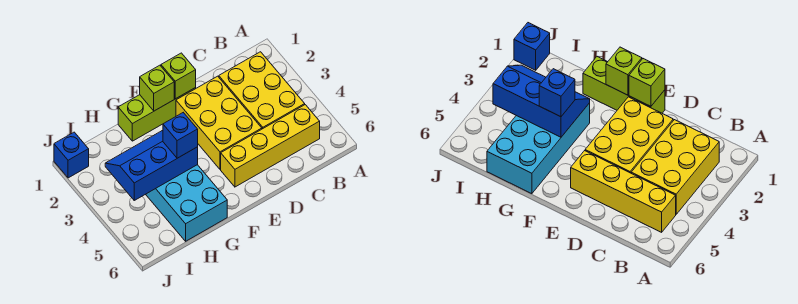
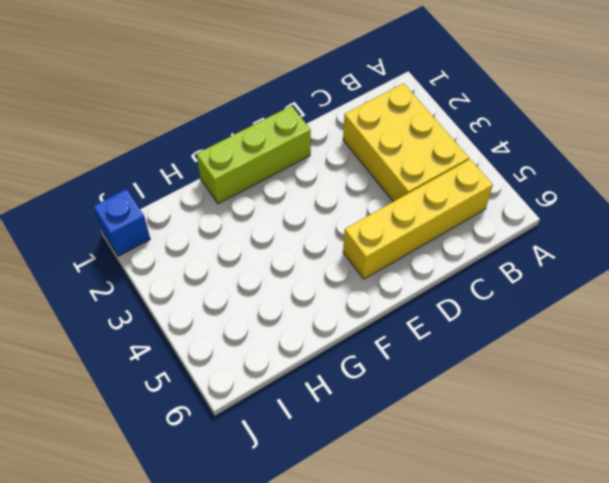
none -> yellow brick D2:E4 level 1
none -> cyan brick G3:H6 level 1

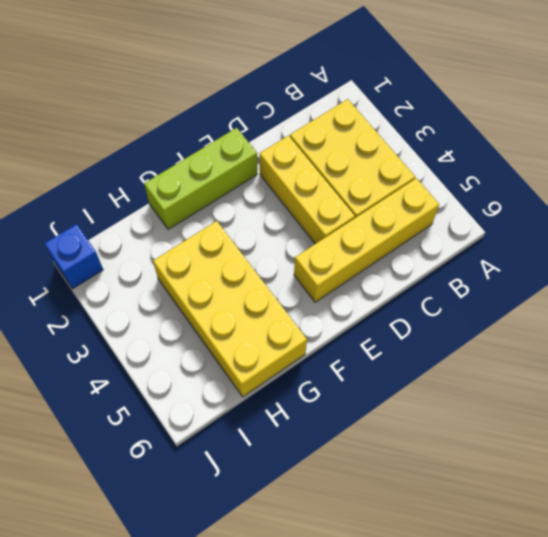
yellow brick D2:D4 level 1 -> yellow brick D2:E4 level 1
yellow brick G3:H6 level 1 -> cyan brick G3:H6 level 1
none -> lime brick E1 level 2
none -> lime brick F1 level 2

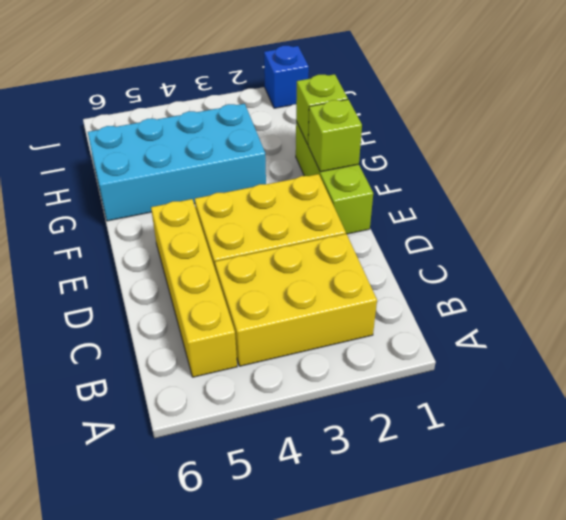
lime brick G1 level 2 -> lime brick E1 level 2
none -> blue slope G3:I4 level 2 top 4
none -> blue brick G4 level 3

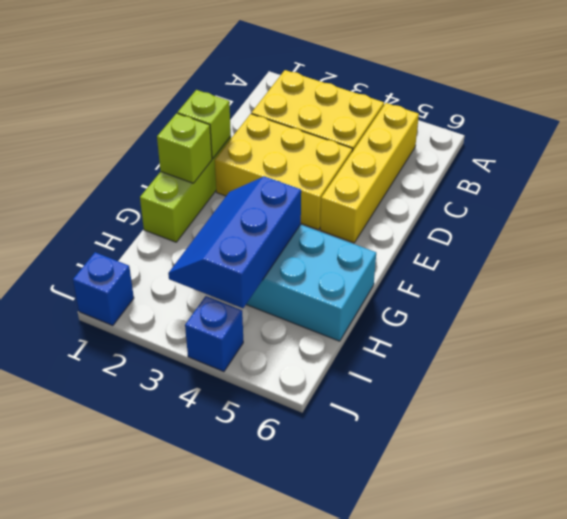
blue brick J4 level 1 -> blue brick G4 level 3

